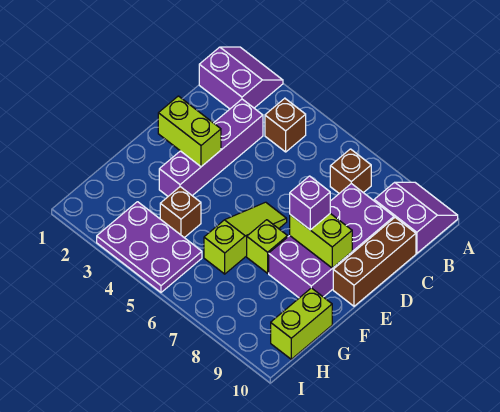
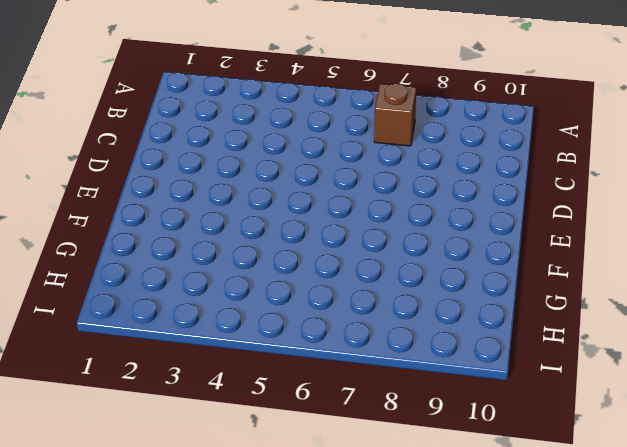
none -> purple slope A1:B2 level 1 top B
none -> purple slope A9:B10 level 1 top B
none -> brown brick B4 level 1

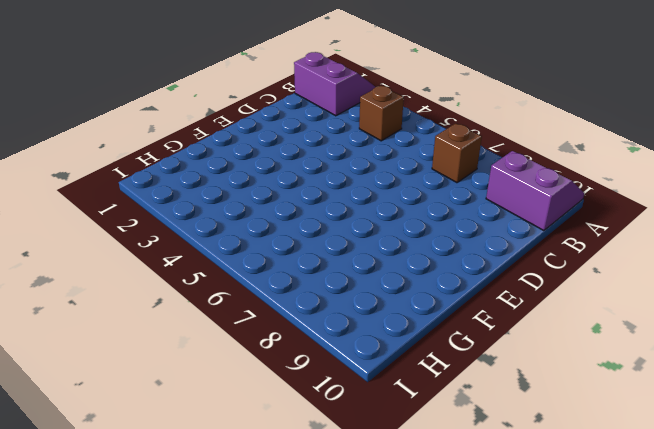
none -> purple brick C3:F3 level 1
none -> purple brick C8:F9 level 1
none -> brown brick C10:E10 level 1

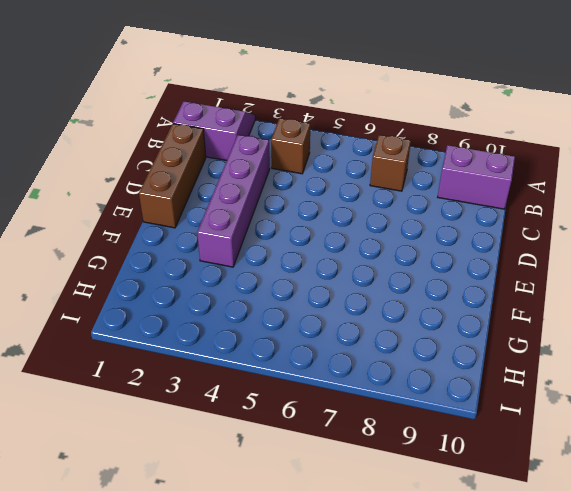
brown brick C1:E1 level 1 -> brown brick C10:E10 level 1
none -> purple brick C8:F9 level 1
none -> lime slope E6:G6 level 1 top G
none -> lime brick F7 level 1

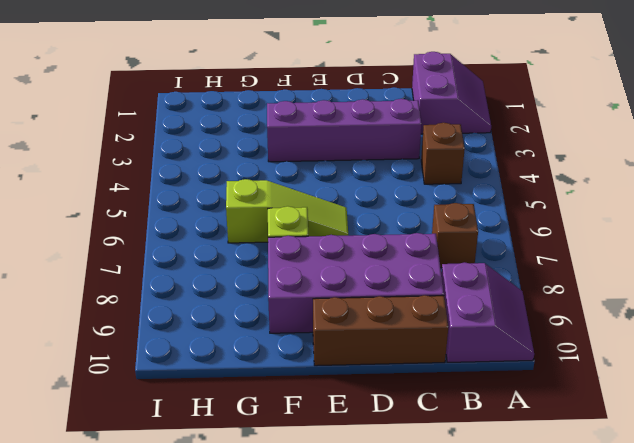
none -> brown brick G4 level 1
none -> lime brick G10:H10 level 1
none -> purple plate H3:I5 level 1

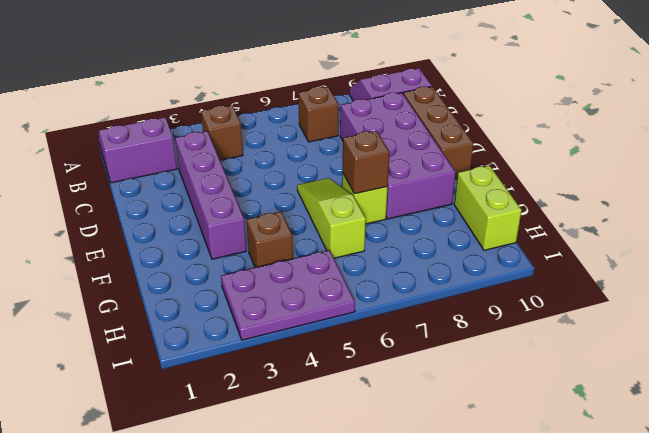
brown brick F7 level 2 -> none
none -> lime brick E2:E3 level 2
none -> lime brick E8:E9 level 2
none -> purple brick E8 level 3

